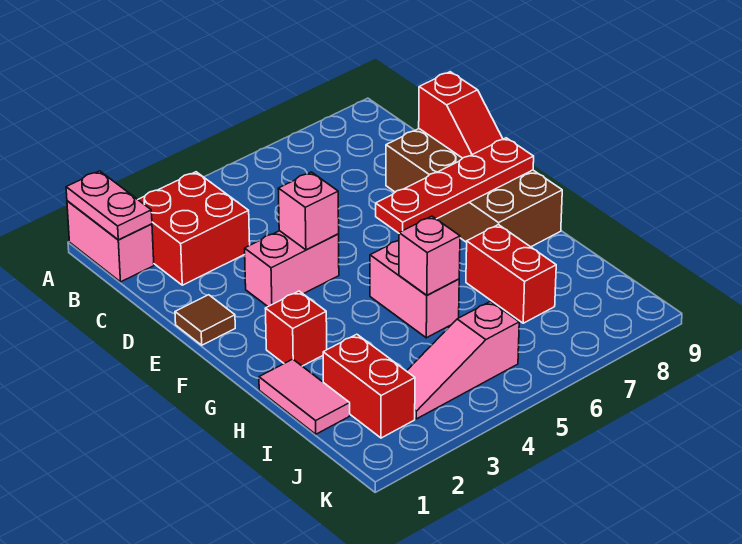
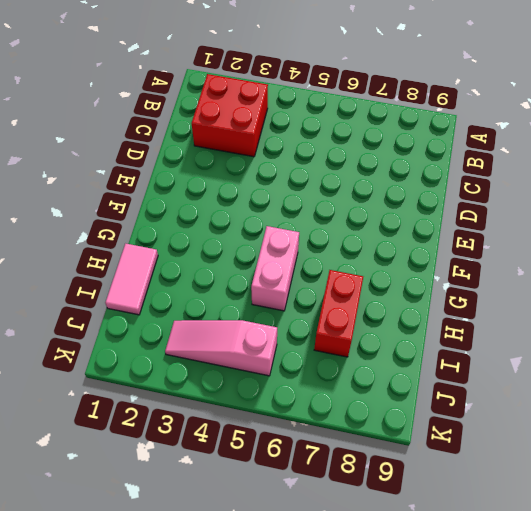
none -> pink brick A1:B1 level 1
none -> brown brick D8:G9 level 1
none -> brown tile E1 level 1

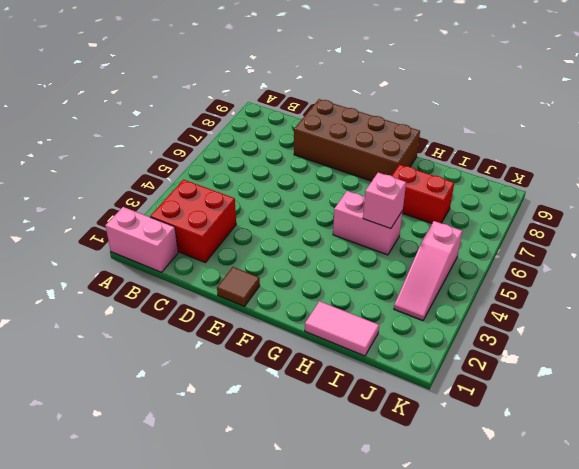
none -> pink brick E3:E4 level 1
none -> red brick G2 level 1
none -> red brick I2:J2 level 1

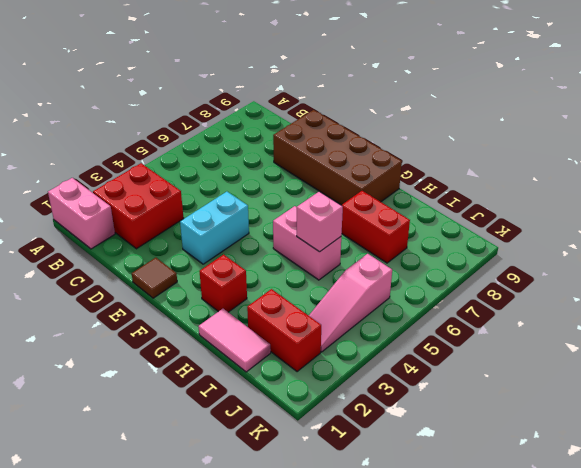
cyan brick E3:E4 level 1 -> pink brick E3:E4 level 1
none -> pink plate A1:B1 level 2
none -> red slope D9:E9 level 2 top D
none -> pink brick E4 level 2

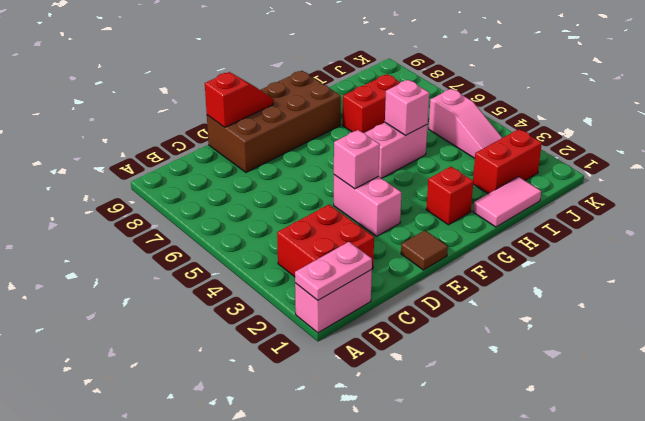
none -> red plate F6:F9 level 2

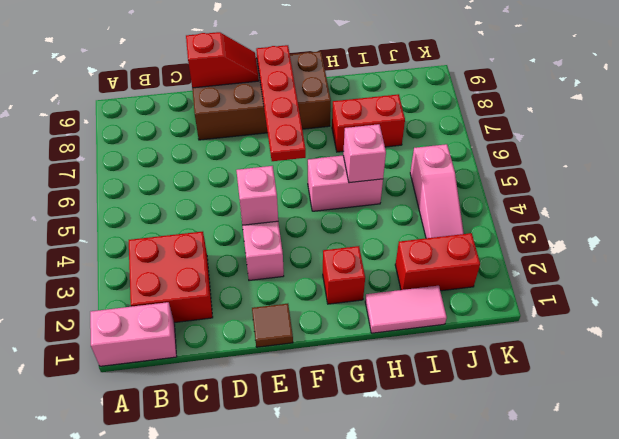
none -> pink plate A1:B1 level 2

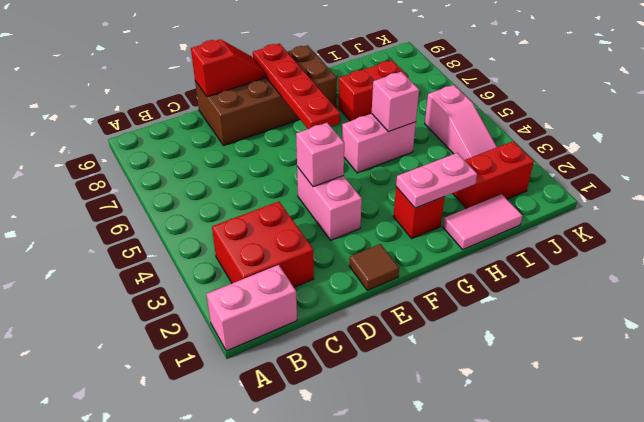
pink plate G2:H2 level 2 -> pink plate A1:B1 level 2

